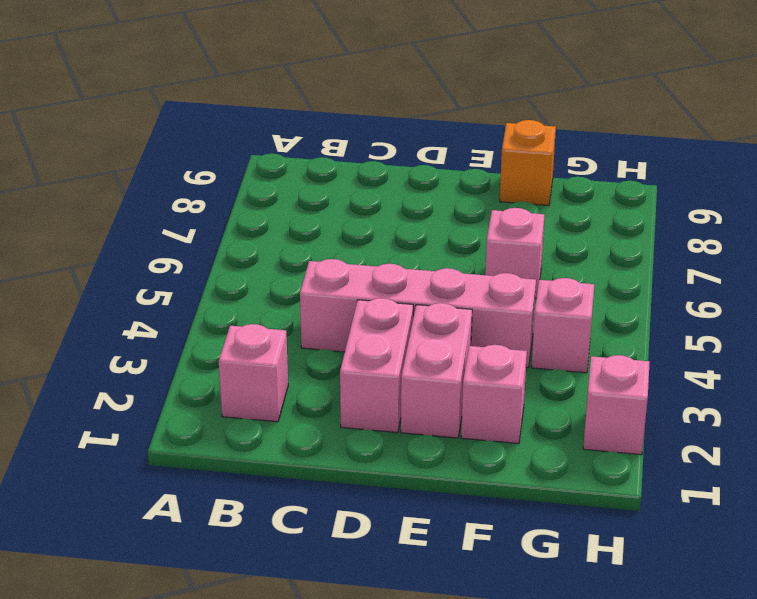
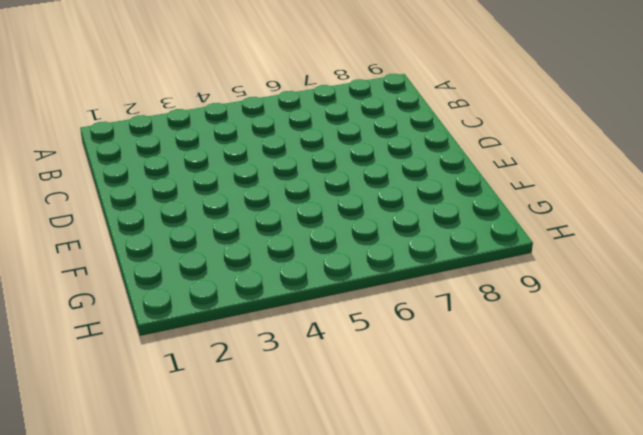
none -> pink brick B2 level 1
none -> pink brick C4:F4 level 1

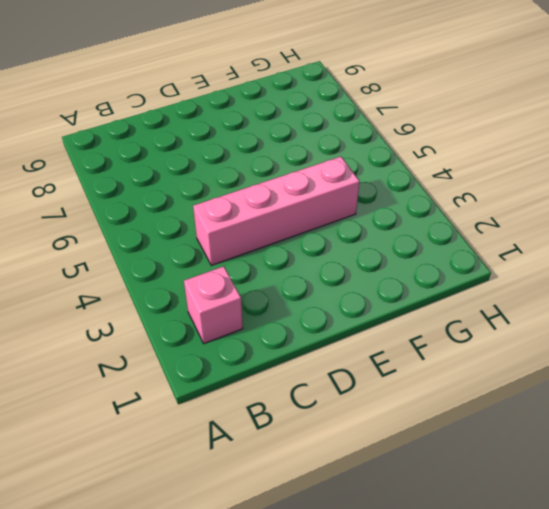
none -> pink brick D2:D3 level 1
none -> pink brick E2:E3 level 1

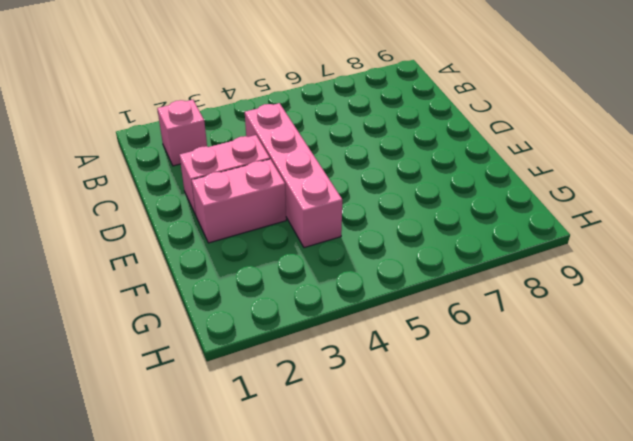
none -> pink brick F2 level 1
none -> pink brick F6 level 1

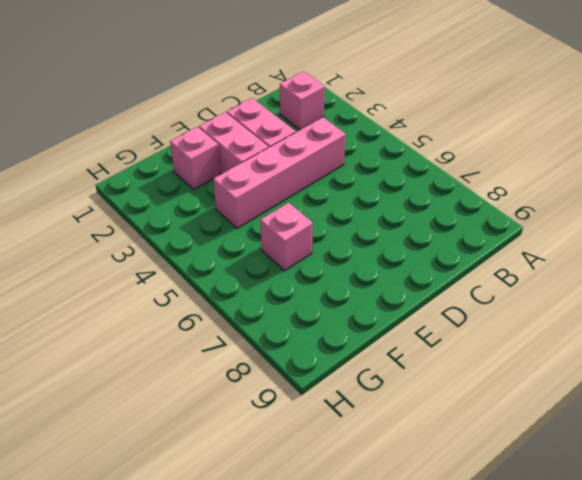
none -> orange brick F9 level 1
none -> pink brick G4 level 1

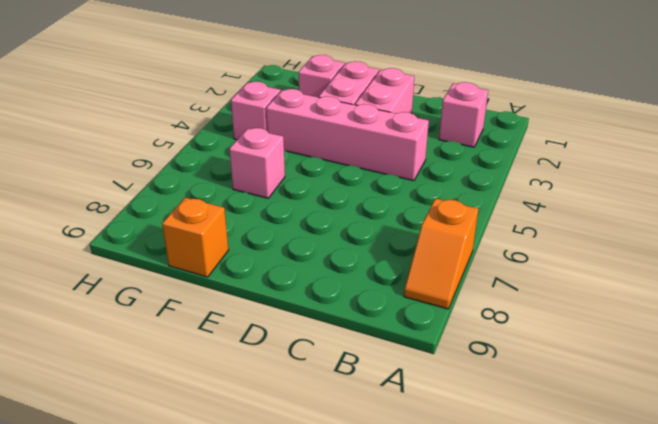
orange slope A7:A8 level 1 top 7 -> none
none -> pink brick H2 level 1

